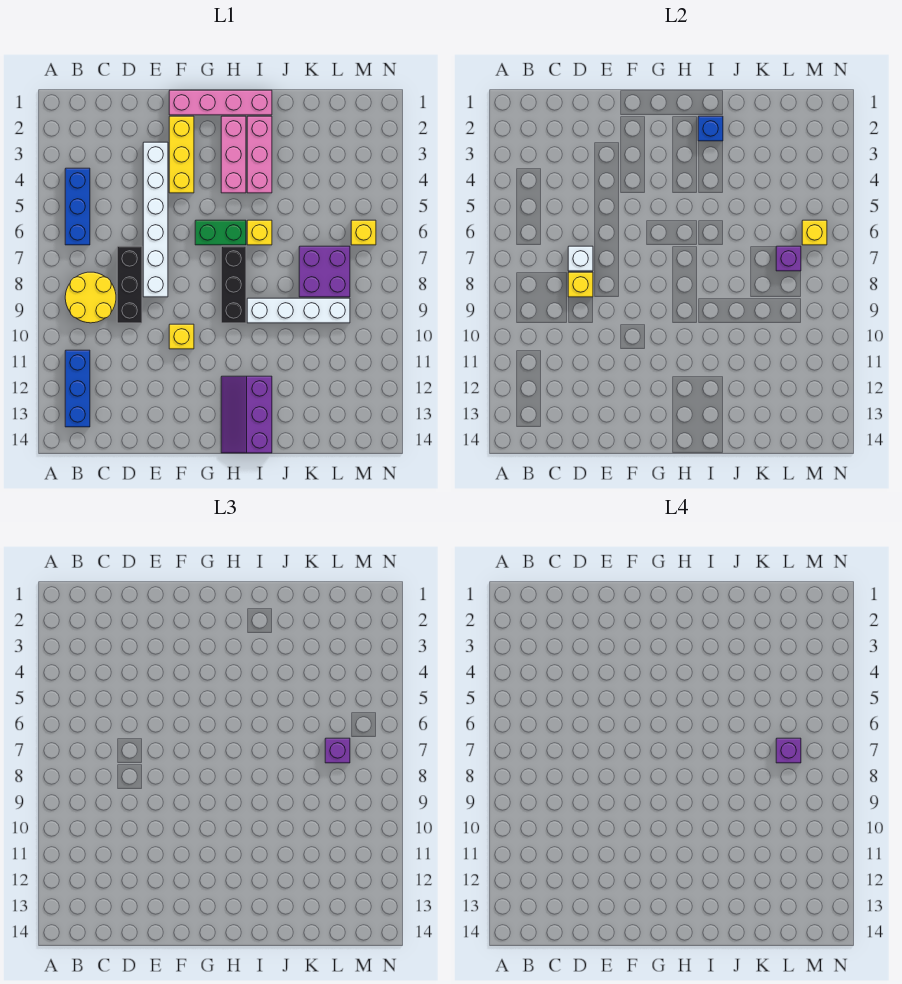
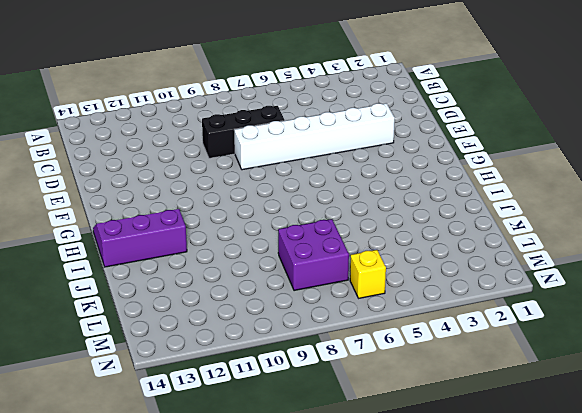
none -> blue brick B4:B6 level 1
none -> yellow round brick B8:C9 level 1
none -> blue brick B11:B13 level 1

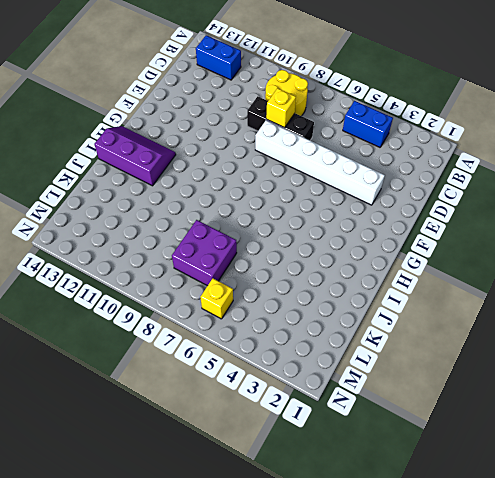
blue brick B4:B5 level 1 -> blue brick B4:B6 level 1
blue brick B12:B13 level 1 -> blue brick B11:B13 level 1
none -> pink brick F1:I1 level 1
none -> yellow brick F2:F4 level 1
none -> yellow brick F10 level 1

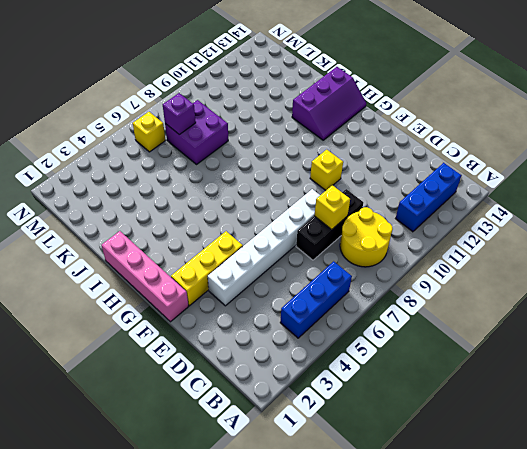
none -> green brick G6:H6 level 1
none -> pink brick H2:H4 level 1
none -> black brick H7:H9 level 1

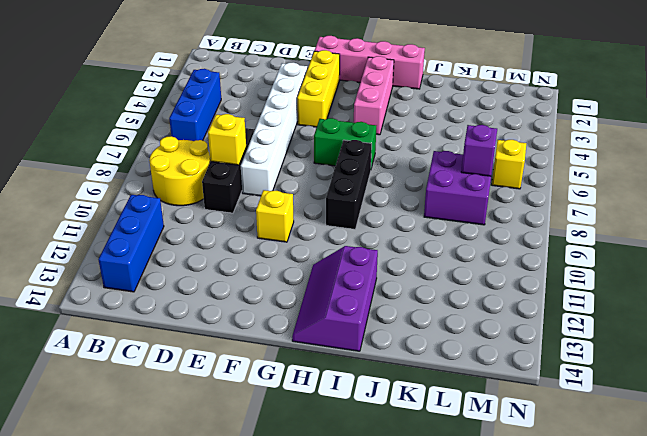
none -> pink brick I2:I4 level 1
none -> yellow brick I6 level 1
none -> white brick I9:L9 level 1

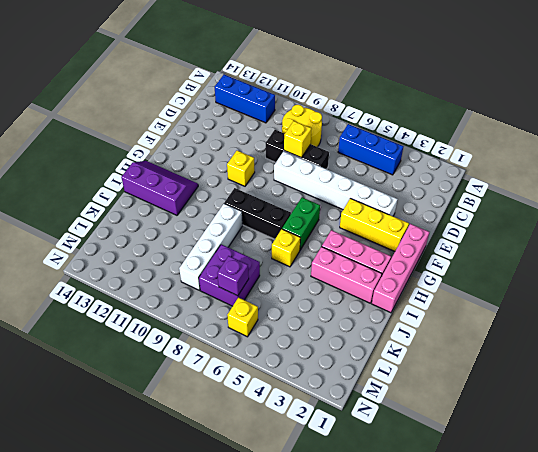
none -> white brick D7 level 2
none -> blue brick I2 level 2
none -> yellow brick M6 level 2

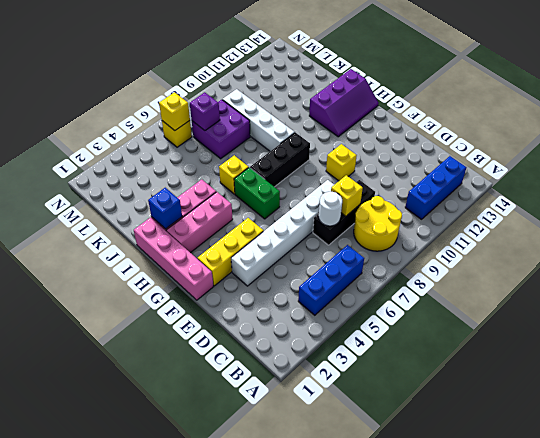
white round brick D7 level 2 -> white brick D7 level 2
none -> purple brick L7 level 3
none -> purple brick L7 level 4

